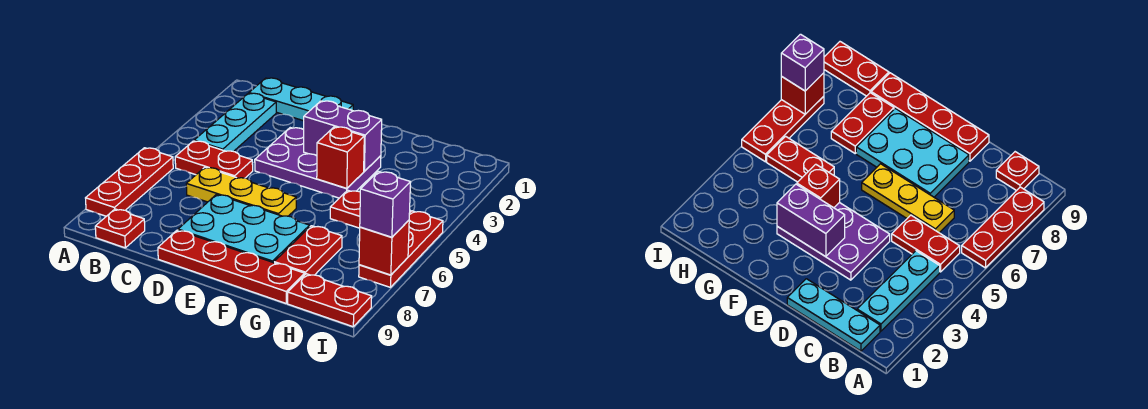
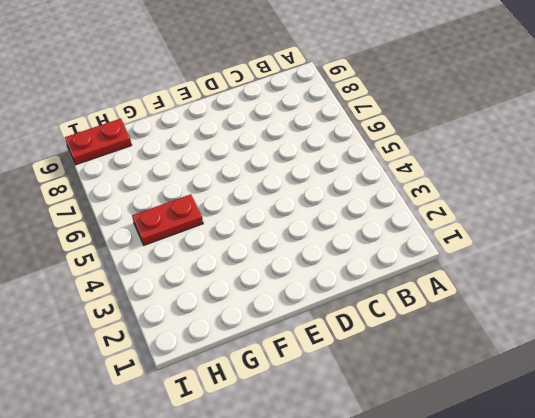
none -> red plate A6:A8 level 1
none -> cyan plate B1:D1 level 1
none -> cyan plate B2:B4 level 1

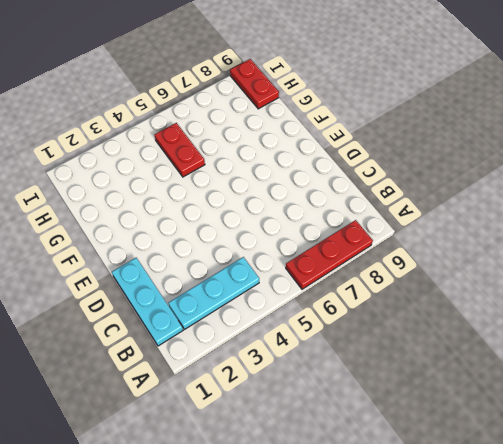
none -> red plate B5:C5 level 1
none -> red plate B9 level 1
none -> yellow plate C6:E6 level 1

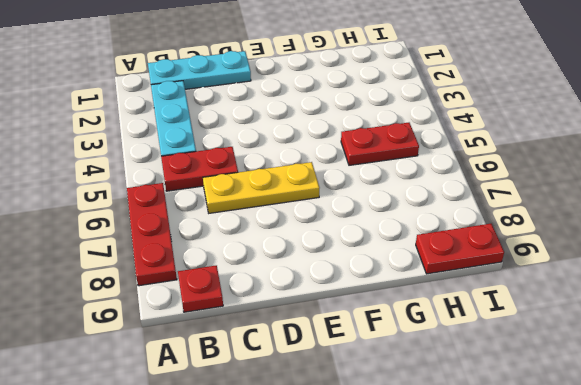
none -> purple plate D3:F4 level 1
none -> cyan plate D7:F8 level 1
none -> red plate D9:G9 level 1

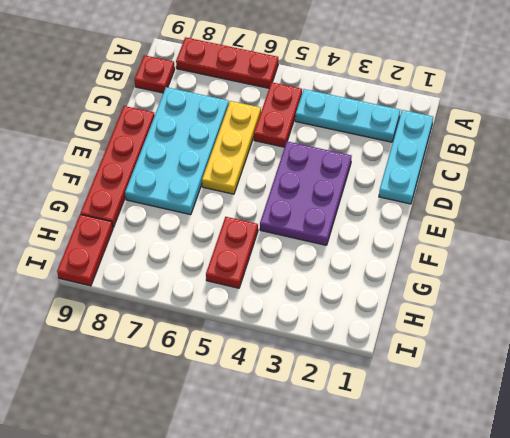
cyan plate C7:F8 level 1 -> cyan plate D7:F8 level 1
none -> red plate G7:G8 level 1
none -> red plate I5:I7 level 1
none -> purple brick E3:F3 level 2

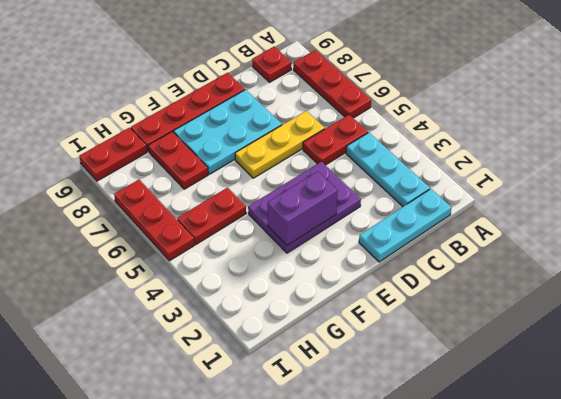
none -> red brick F4 level 2
none -> red brick I7 level 2
none -> purple brick I7 level 3

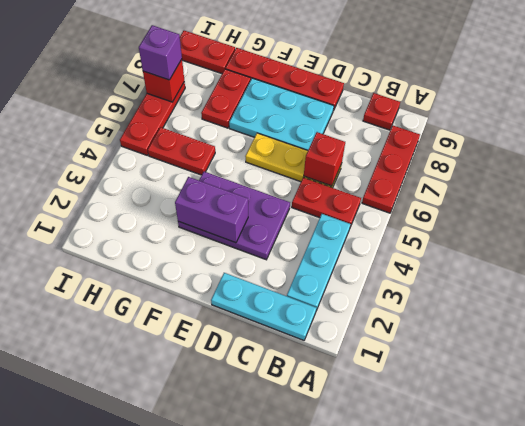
red brick C6 level 2 -> red brick F4 level 2

